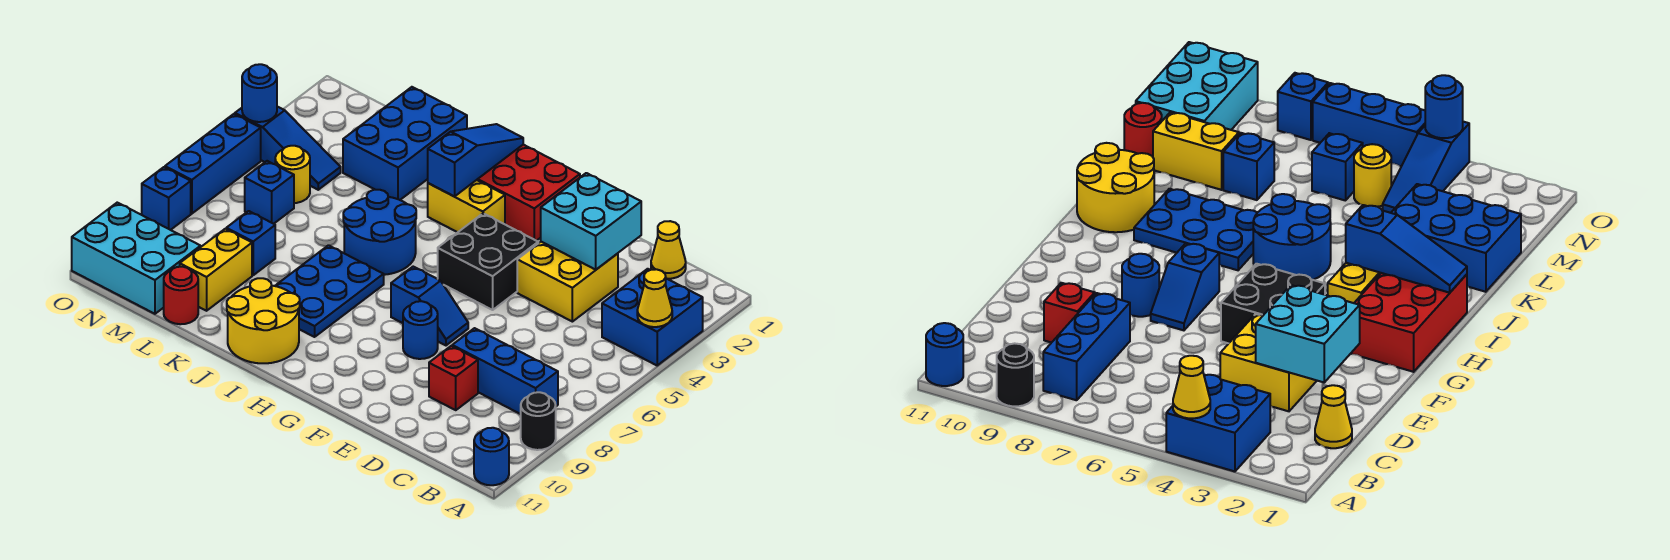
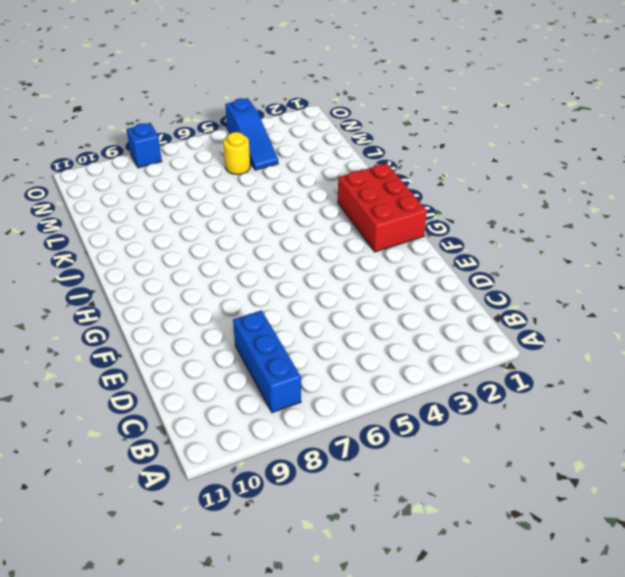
none -> blue brick A3:B4 level 1
none -> black round brick A9 level 1
none -> blue round brick A11 level 1

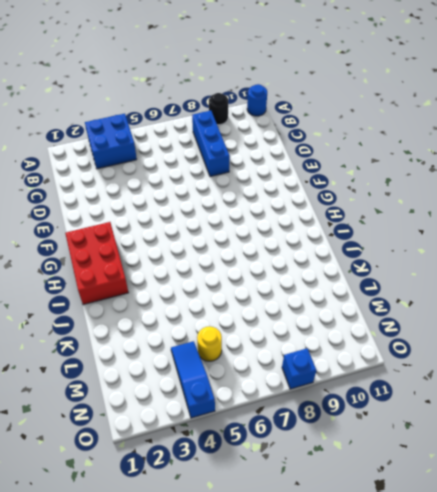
none -> yellow cone C1 level 1
none -> yellow brick D3:E4 level 1
none -> red brick D9 level 1

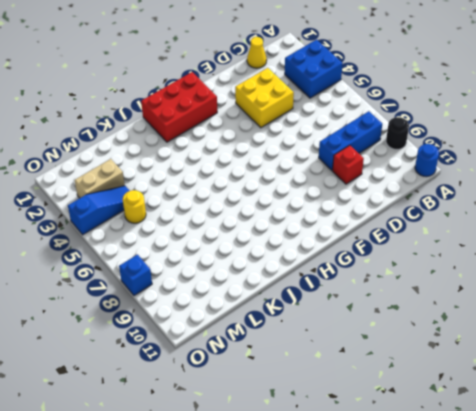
tan brick M3:N3 level 1 -> none
none -> black brick F4:G5 level 1
none -> blue slope F7:G7 level 1 top G
none -> blue round brick F8 level 1

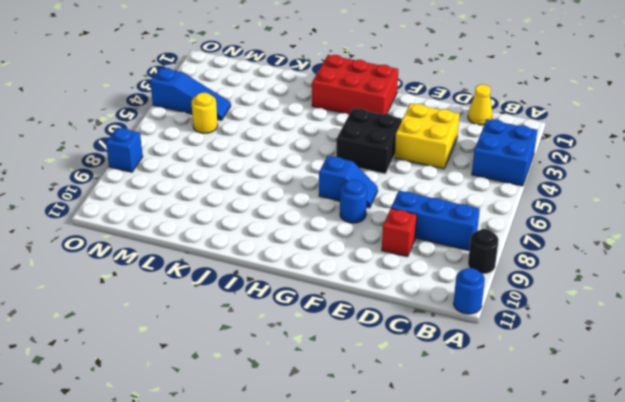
none -> yellow brick H3:I3 level 1
none -> blue round brick I5:J6 level 1
none -> blue plate I7:J9 level 1

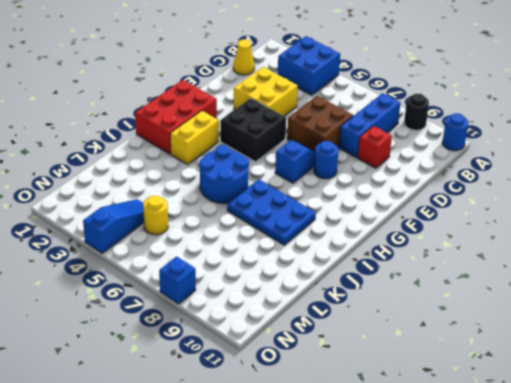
brown brick D6:E7 level 1 -> none
none -> yellow round brick I10:J11 level 1
none -> blue brick K1:L3 level 1
none -> blue brick L8 level 1

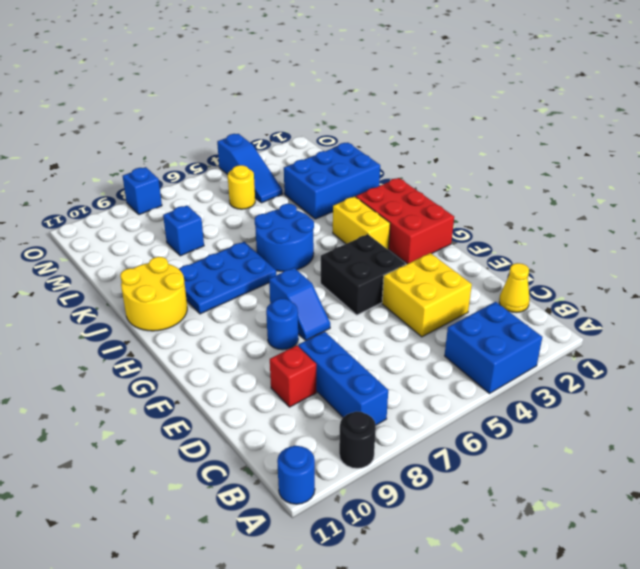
none -> yellow brick L9:L10 level 1
none -> red round brick L11 level 1
none -> blue brick M6 level 1

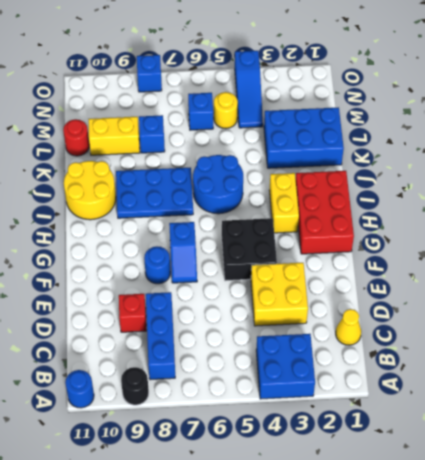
none -> cyan brick M10:O11 level 1
none -> blue brick O5:O7 level 1
none -> yellow cone A4 level 2

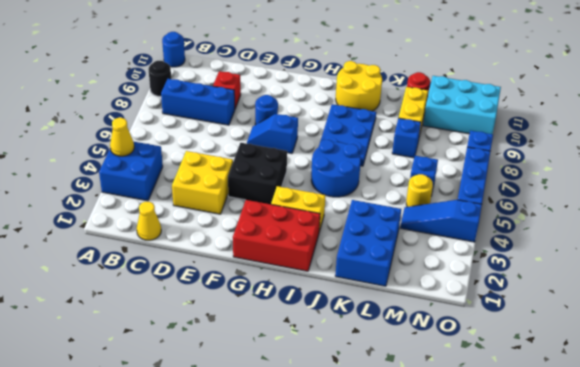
none -> cyan brick D2:E3 level 2
none -> blue slope I1:I3 level 2 top 3
none -> blue round brick O4 level 2

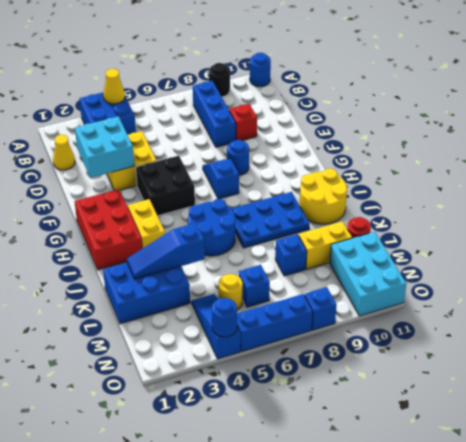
blue slope K2:K4 level 2 top 4 -> blue slope I1:I3 level 2 top 3

